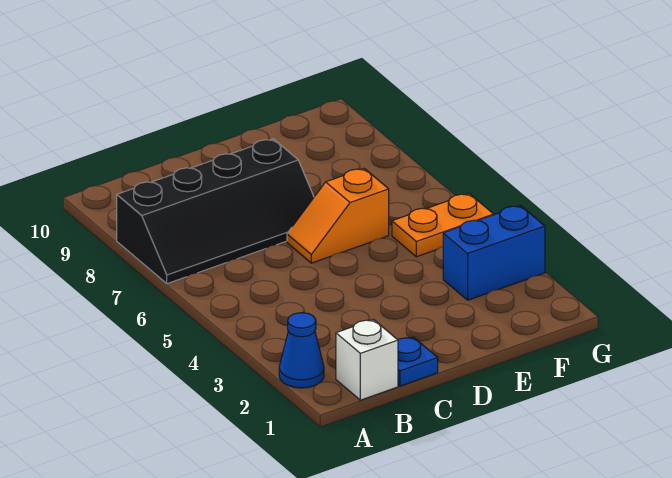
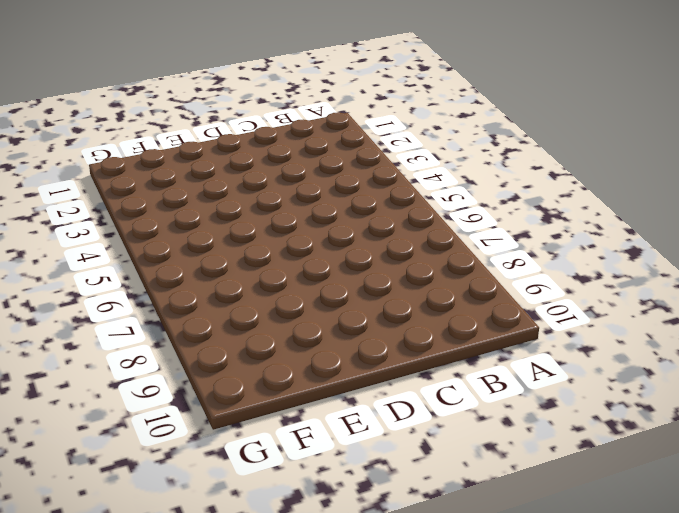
none -> blue cone A2 level 1
none -> black slope A7:D8 level 1 top 8

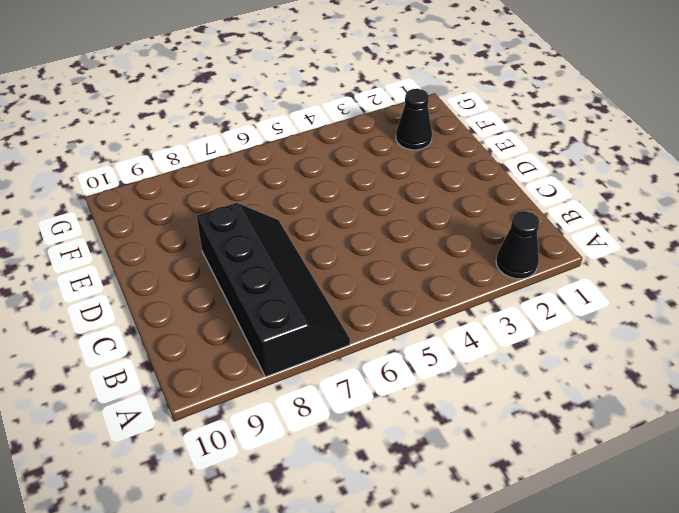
black cone A2 level 1 -> blue cone A2 level 1
black cone F2 level 1 -> none
none -> white brick B1 level 1
none -> blue plate C1 level 1

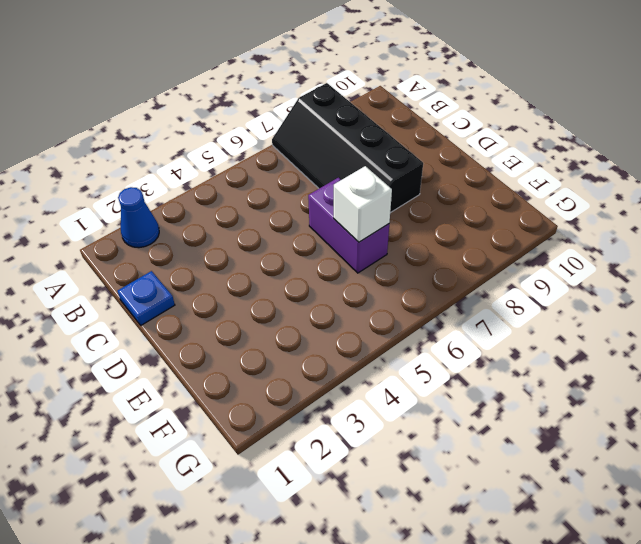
purple brick D6:E6 level 1 -> orange slope D6:E6 level 1 top E
white brick E6 level 2 -> white brick B1 level 1
none -> blue brick F3:G3 level 1
none -> orange plate F5:G5 level 1

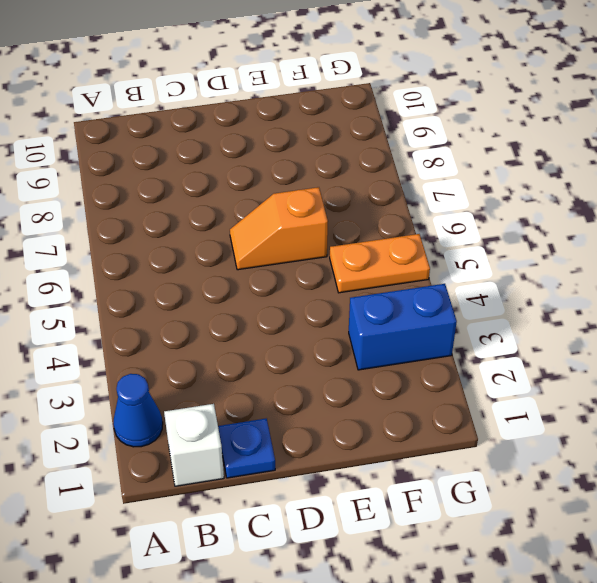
none -> black slope A7:D8 level 1 top 8

